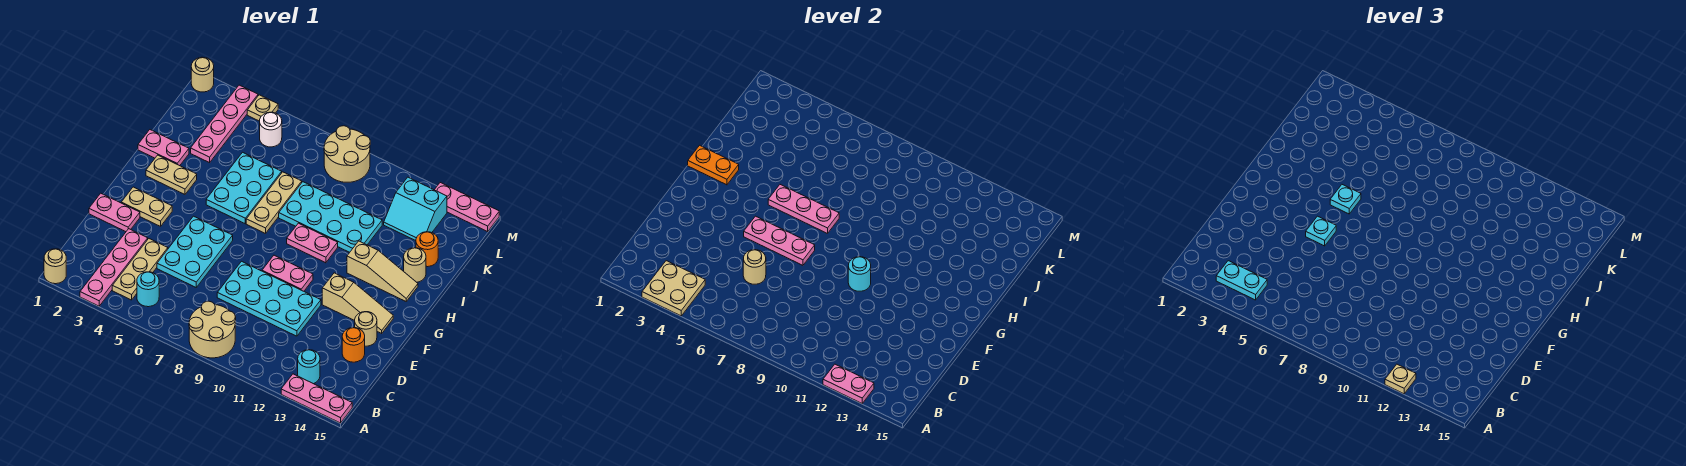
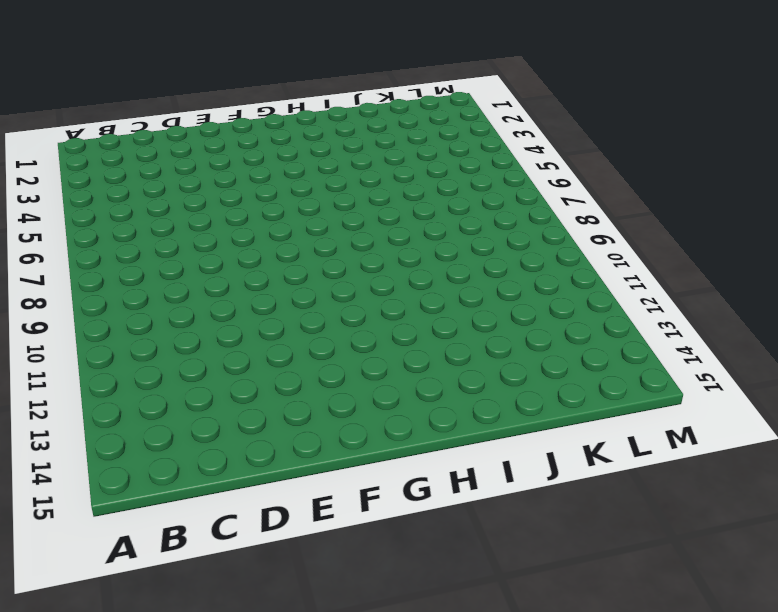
none -> tan round brick A1 level 1
none -> pink plate A3:D3 level 1
none -> tan round brick A8:B9 level 1
none -> pink plate A13:A15 level 1

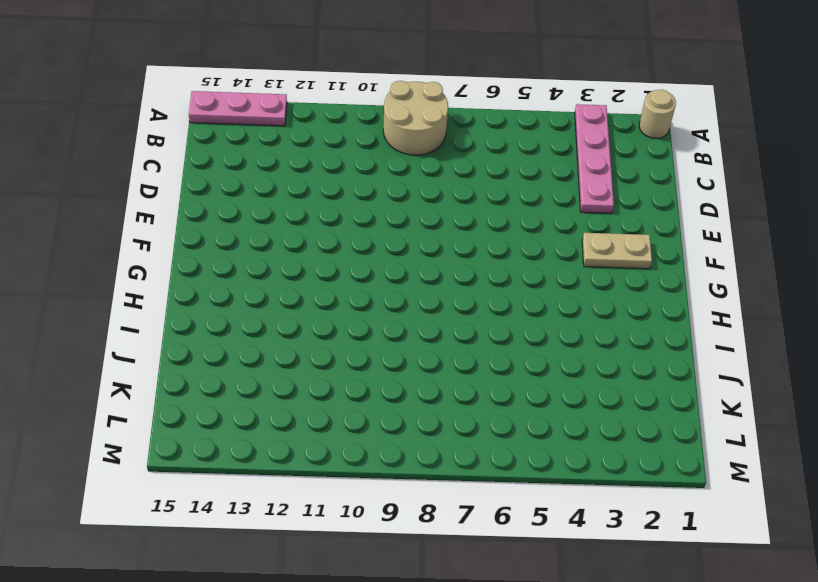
none -> tan plate B4:D4 level 1
none -> cyan round brick B5 level 1
none -> cyan round brick B13 level 1
none -> cyan plate D5:F6 level 1

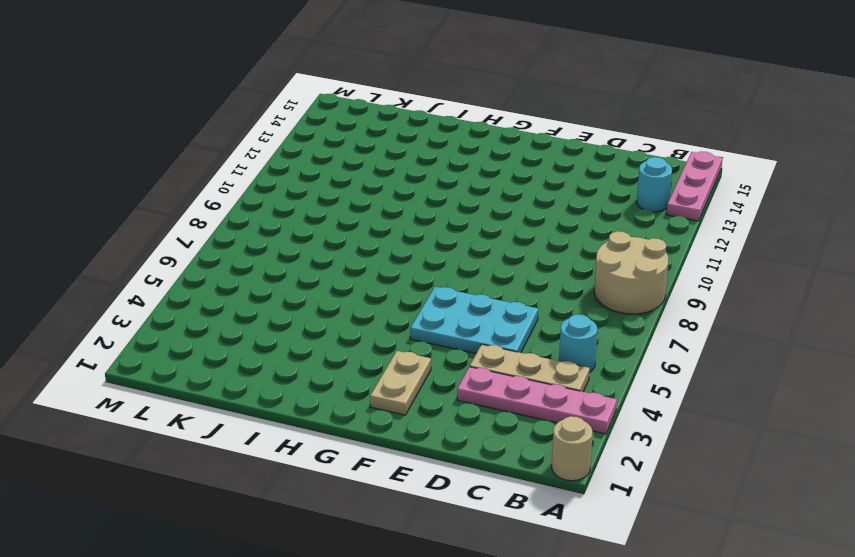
none -> cyan plate D8:E11 level 1
none -> orange round brick D14 level 1
none -> pink plate E1:E2 level 1
none -> tan round brick E14 level 1

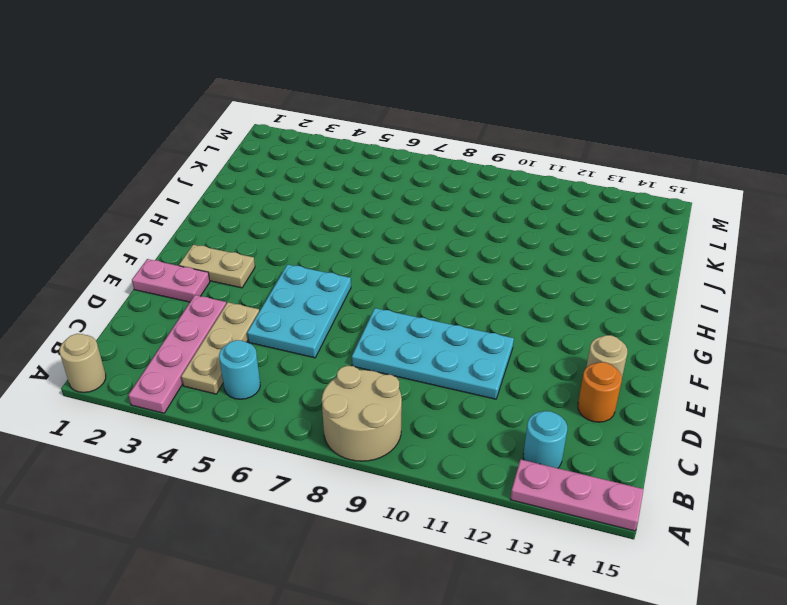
none -> pink plate F9:F10 level 1
none -> tan slope F12:F14 level 1 top 12
none -> tan plate H2:H3 level 1
none -> cyan plate H5:J6 level 1

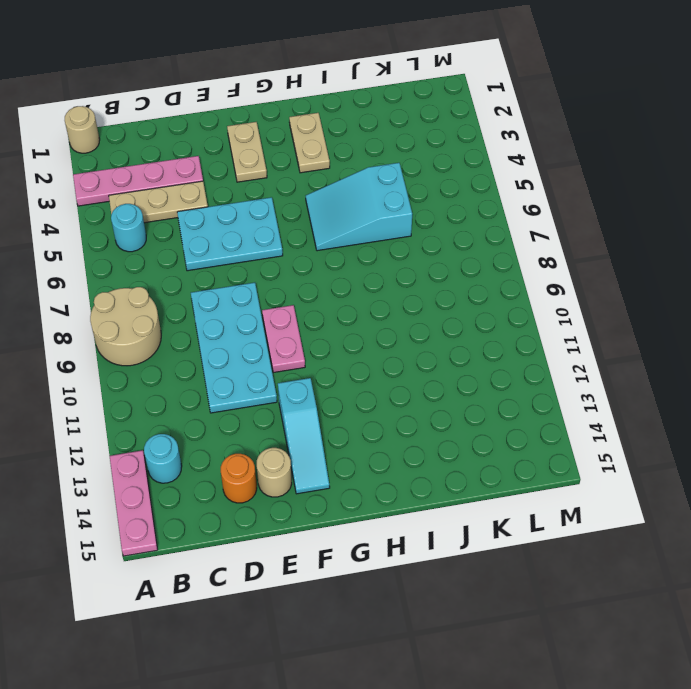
cyan slope F12:F14 level 1 top 12 -> tan slope F12:F14 level 1 top 12
cyan slope H5:J6 level 1 top J -> cyan plate H5:J6 level 1
none -> pink plate E1:E2 level 1
none -> tan plate H7:J7 level 1
none -> pink plate H9:H10 level 1
none -> tan slope H12:H14 level 1 top 12

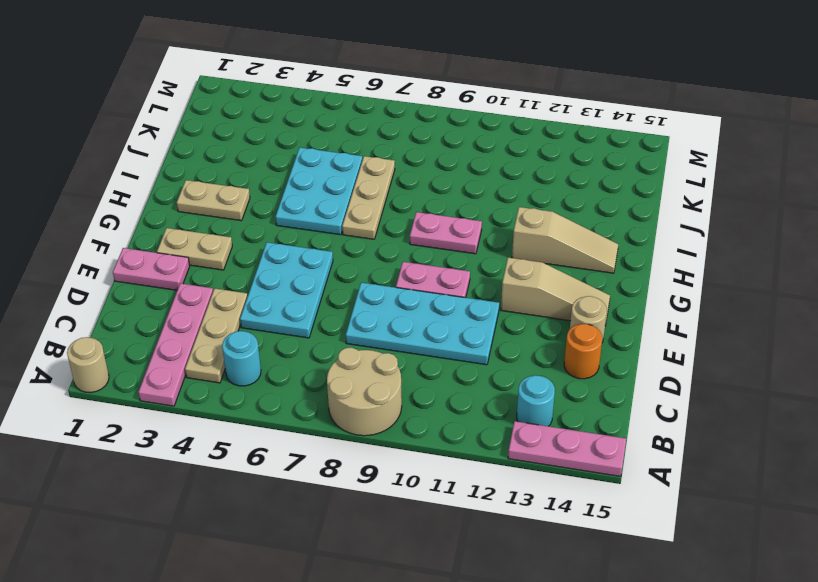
none -> pink plate I1:I2 level 1
none -> cyan plate I8:J11 level 1
none -> tan round brick I14 level 1
none -> pink plate J3:M3 level 1

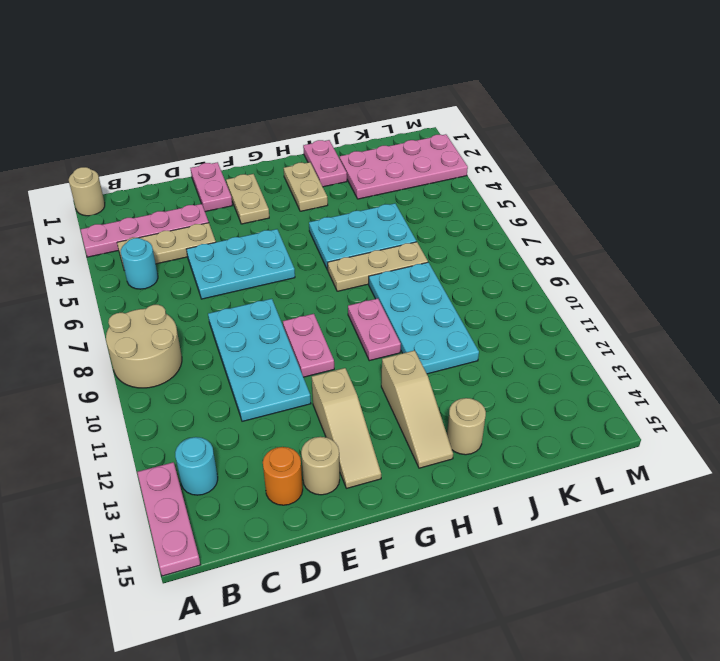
pink plate J2:M3 level 1 -> pink plate J3:M3 level 1
none -> orange round brick J14 level 1
none -> cyan slope K12:L13 level 1 top L
none -> white round brick L5 level 1
none -> tan round brick L8:M9 level 1

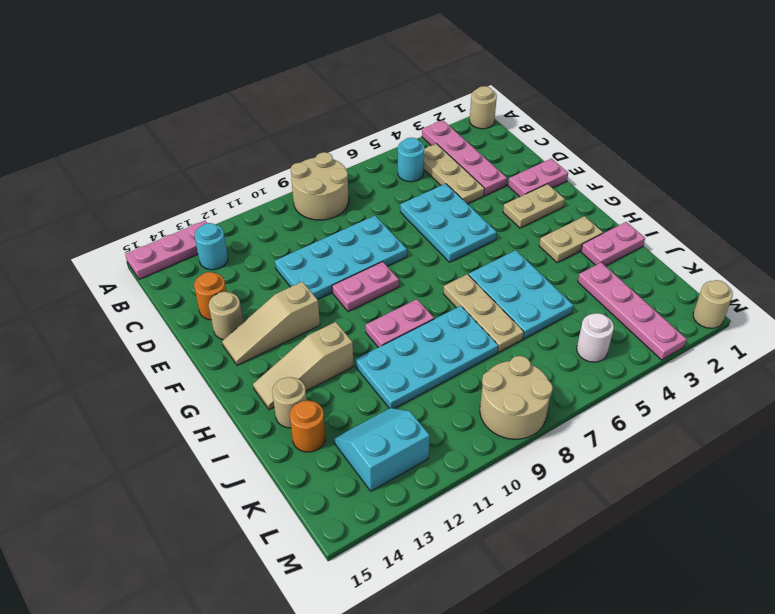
none -> tan plate M4 level 1
none -> pink plate M13:M15 level 1
none -> tan plate A3:B4 level 2
none -> pink plate A12:A13 level 2

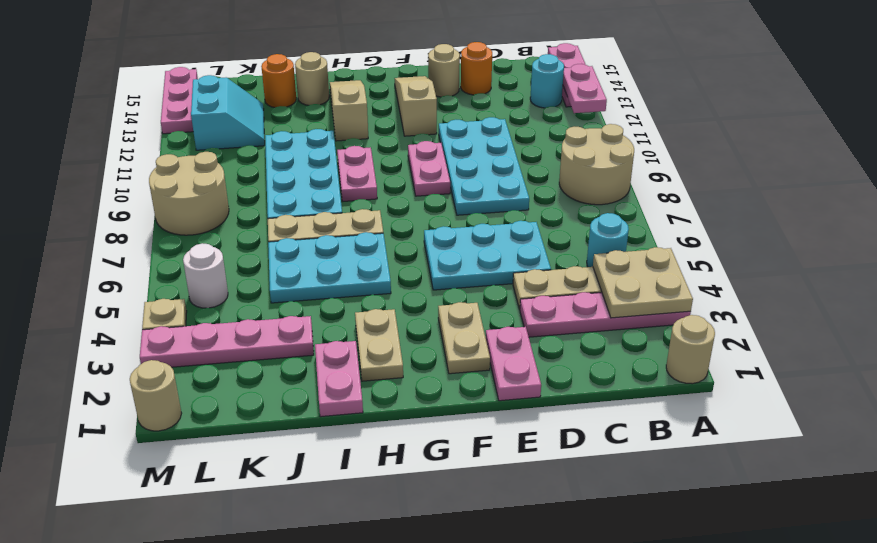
none -> tan round brick D6 level 2
none -> pink plate F5:F7 level 2
none -> cyan round brick F10 level 2
none -> orange plate H1:H2 level 2

